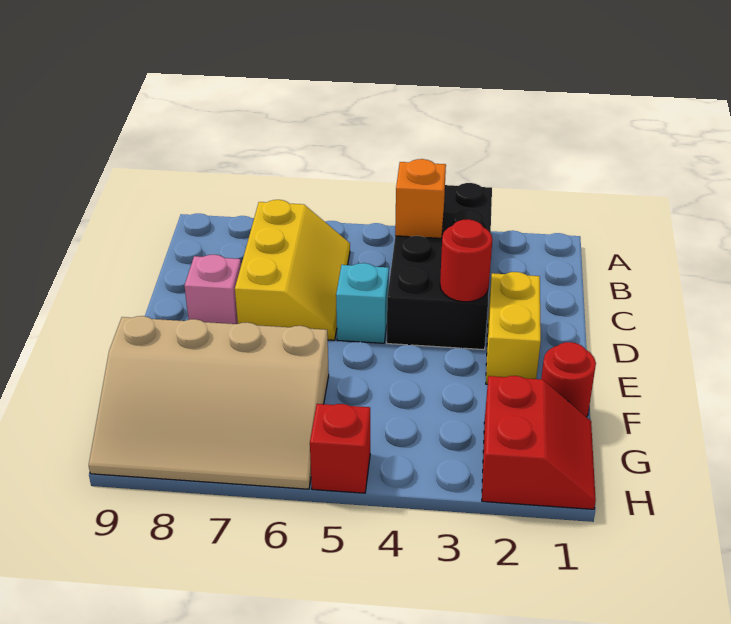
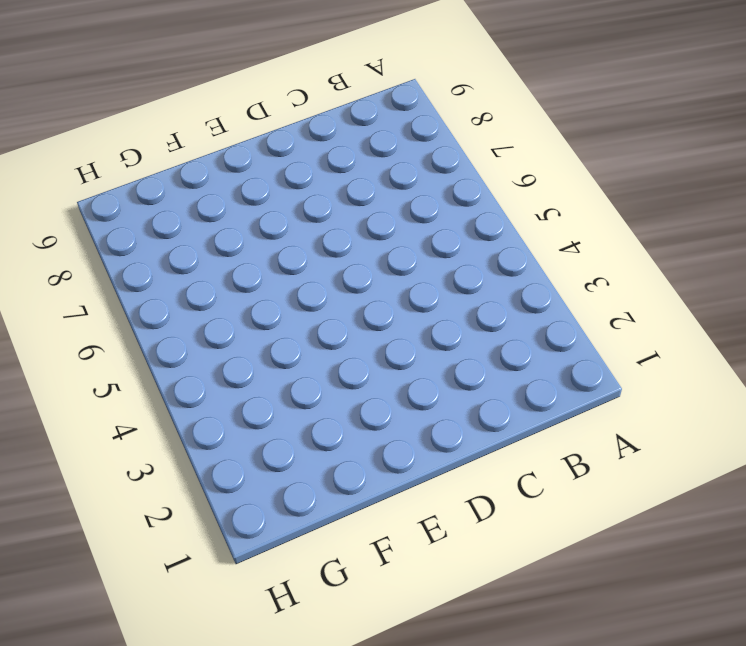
none -> black brick A3:D4 level 1
none -> yellow slope B6:D7 level 1 top 7

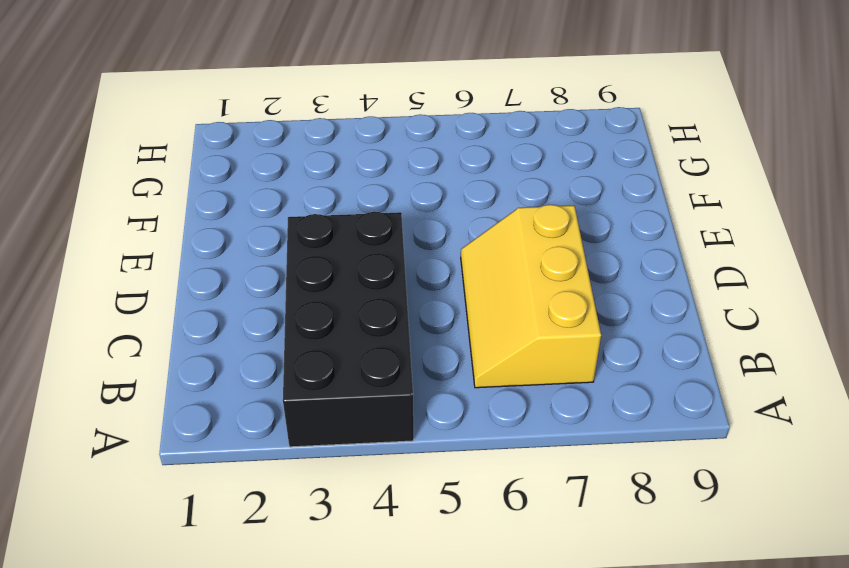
none -> yellow brick D2:E2 level 1
none -> cyan brick D5 level 1

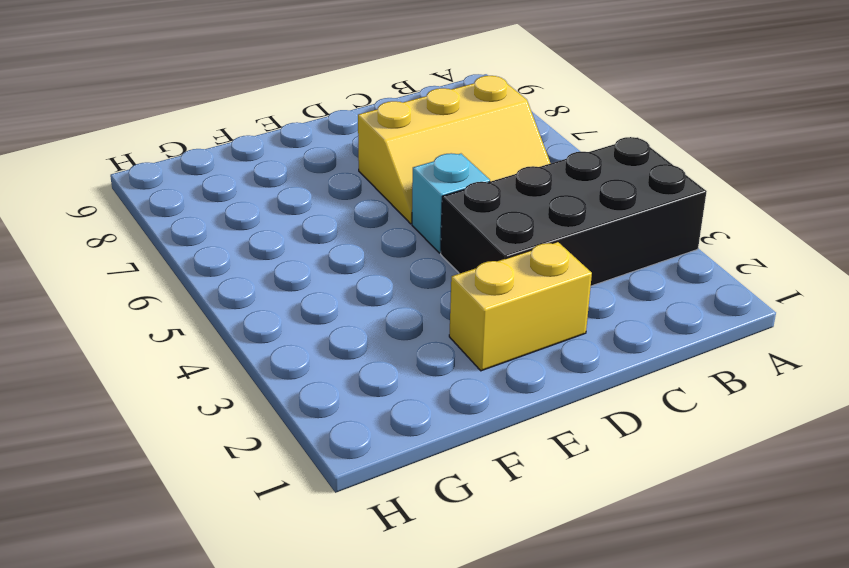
none -> pink brick D8 level 1
none -> red round brick F1 level 1

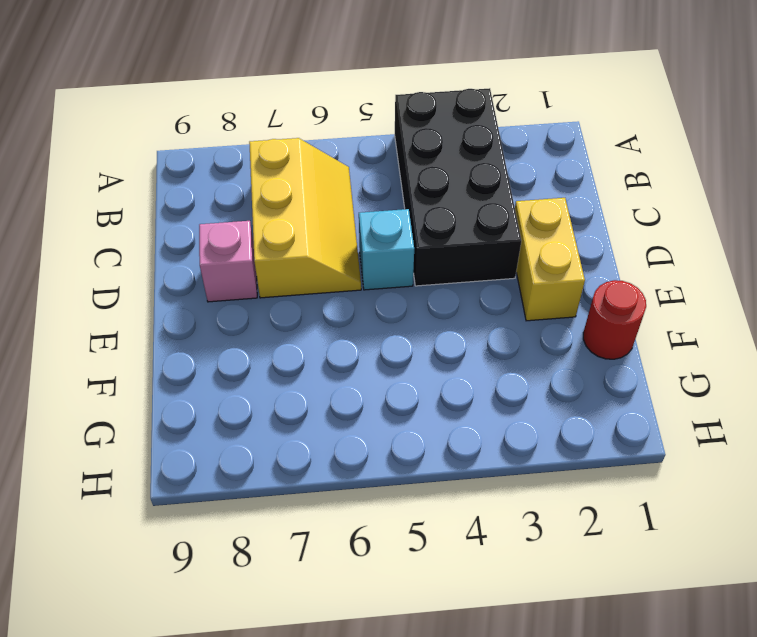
none -> tan slope F6:H9 level 1 top F
none -> red slope G1:H2 level 1 top 2

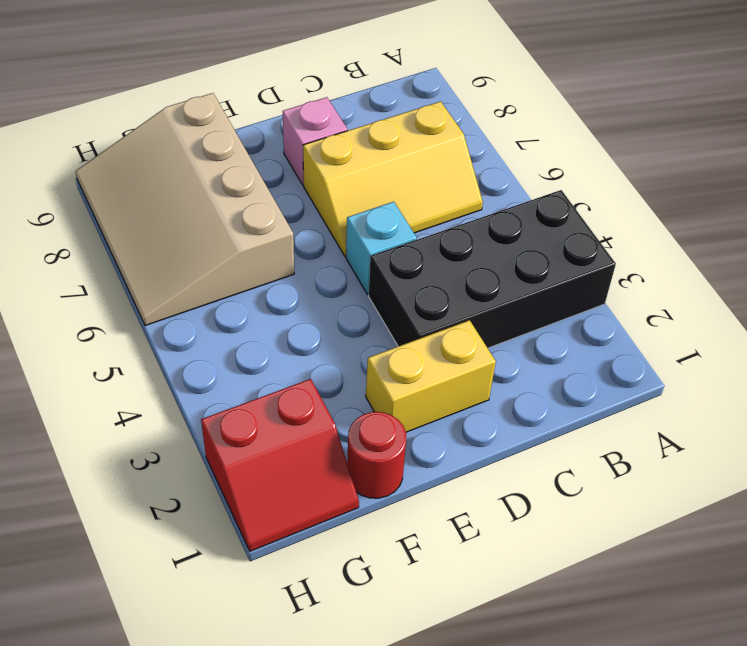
none -> red brick H5 level 1
none -> orange brick B4 level 2

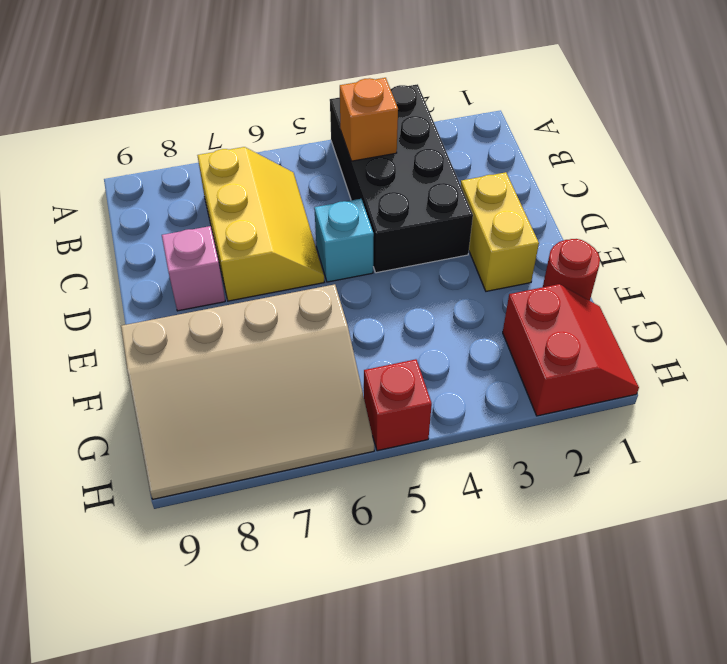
none -> red round brick D3 level 2

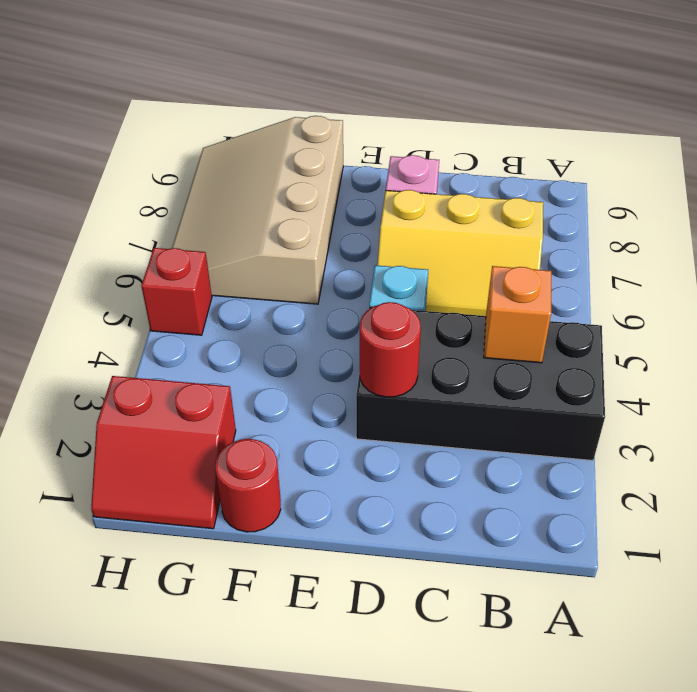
none -> yellow brick D2:E2 level 1

